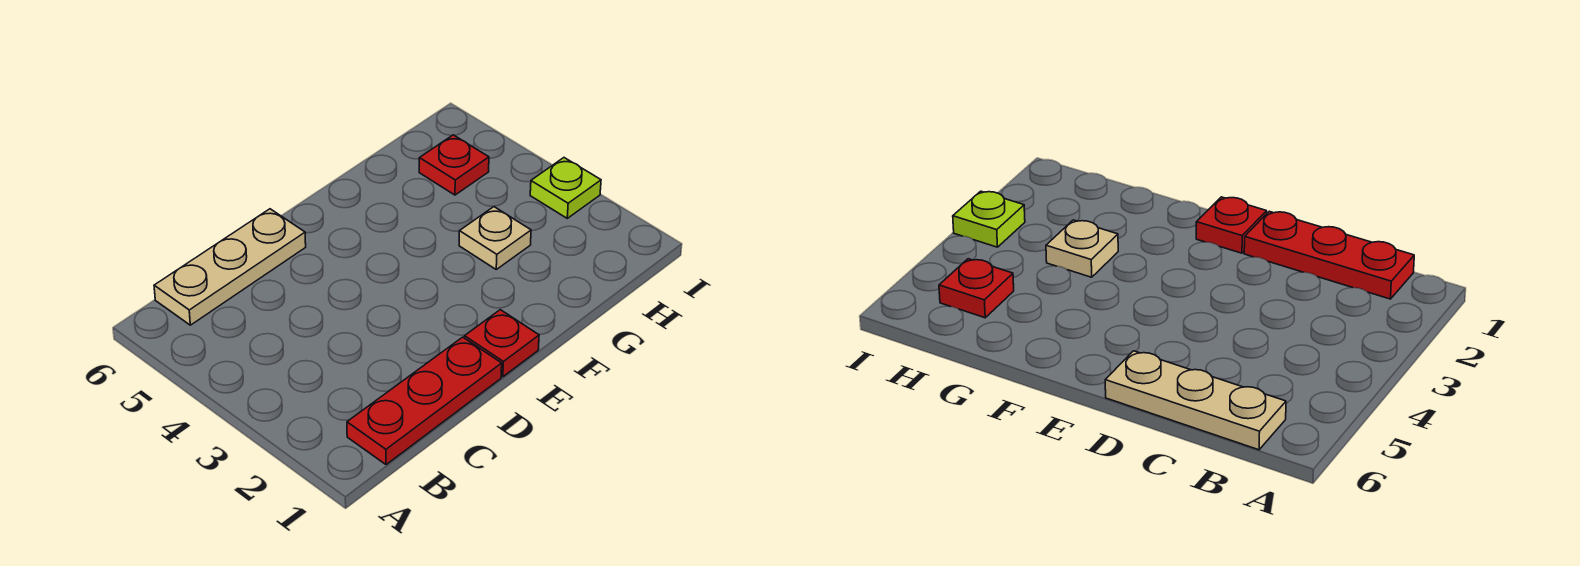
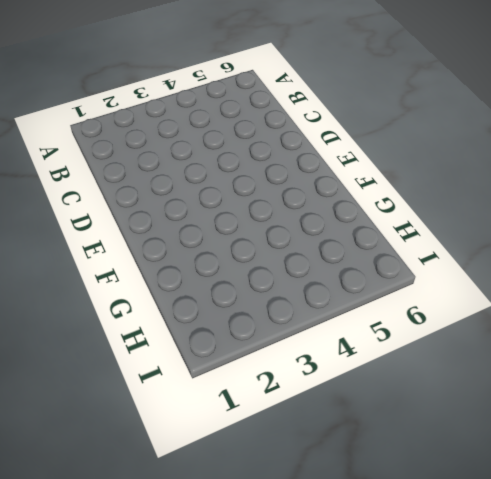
none -> red plate B1:D1 level 1
none -> tan plate B6:D6 level 1

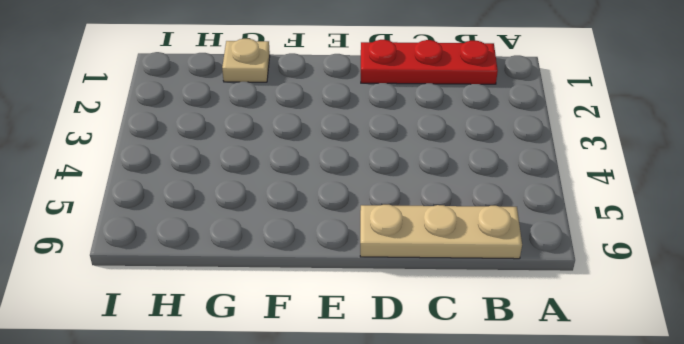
tan plate G1 level 1 -> tan plate G3 level 1
none -> red plate E1 level 1
none -> red plate H5 level 1

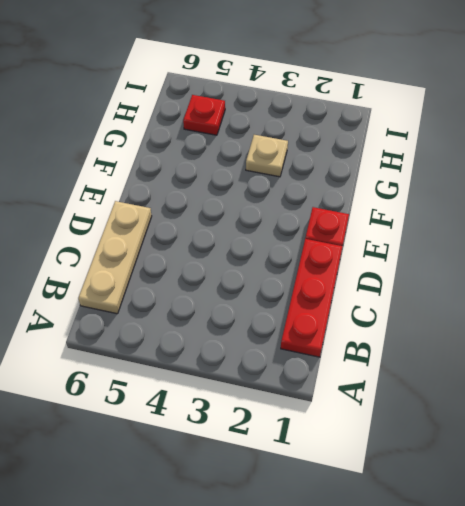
none -> lime plate I3 level 1

